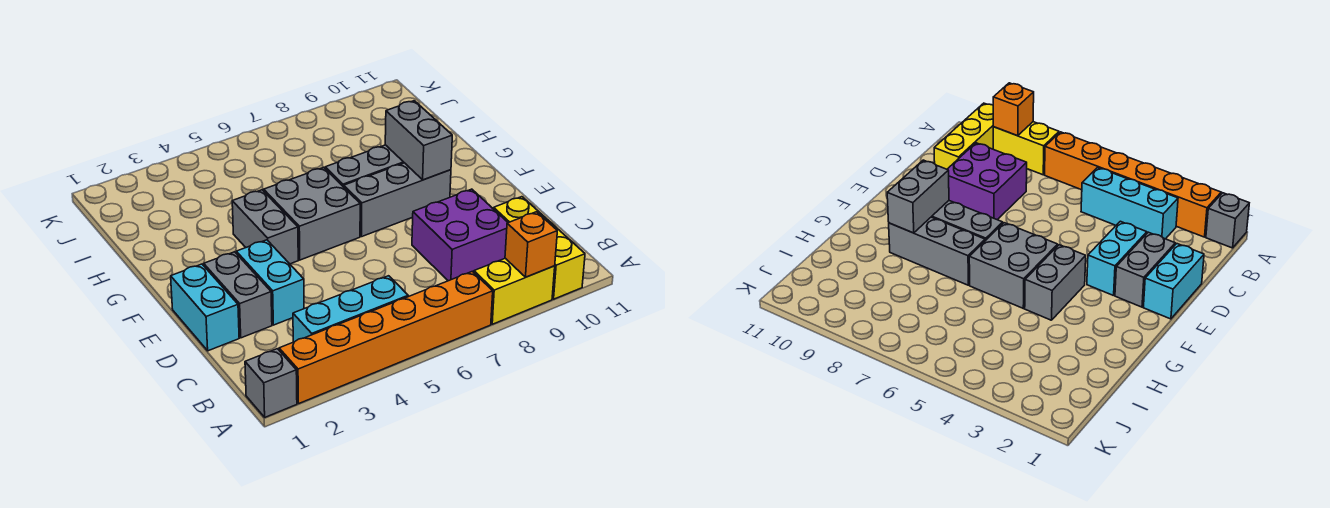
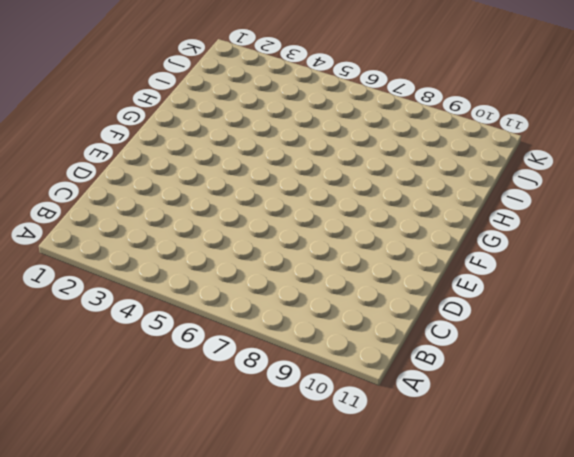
none -> grey brick A1 level 1
none -> orange brick A2:A7 level 1
none -> yellow brick A8:A9 level 1

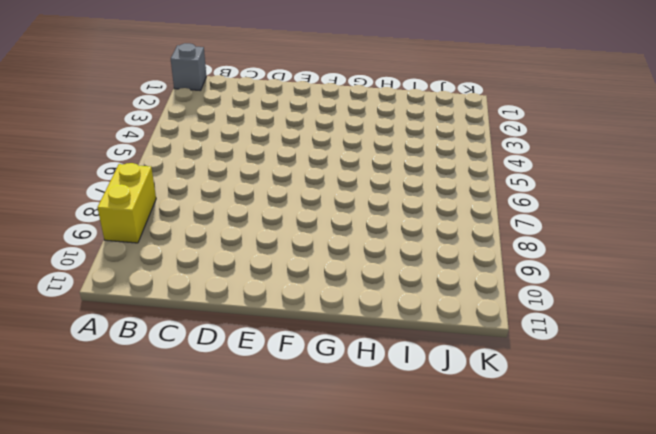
none -> orange brick A2:A7 level 1
none -> yellow brick A10:C10 level 1
none -> cyan brick B3:B5 level 1

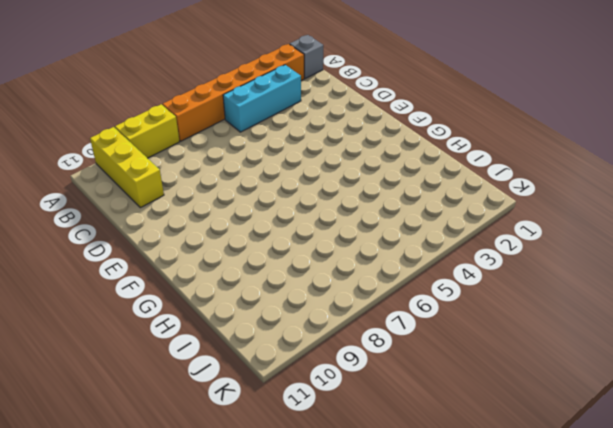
none -> purple brick C8:D9 level 1
none -> cyan brick D1:E1 level 1
none -> grey brick D2:E2 level 1

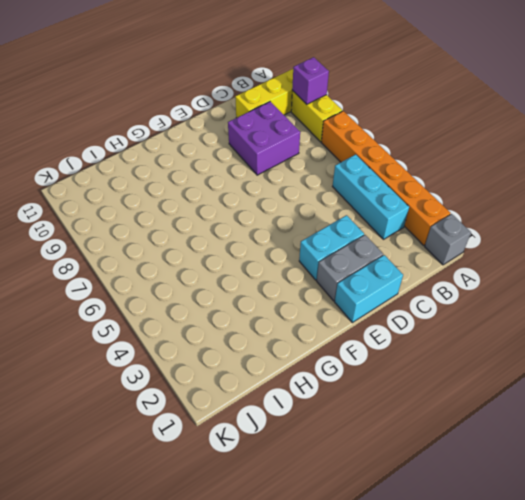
purple brick A9 level 2 -> orange brick A9 level 2
none -> grey brick F4:G4 level 1
none -> grey brick F5:G6 level 1
none -> grey brick F7:F9 level 1

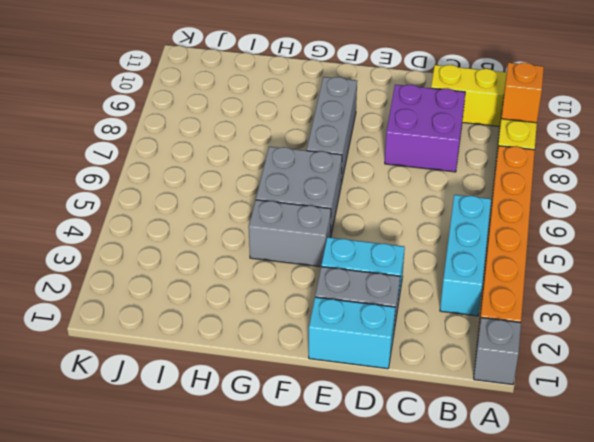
none -> grey brick G7:G9 level 1
none -> grey brick F9:G9 level 2

